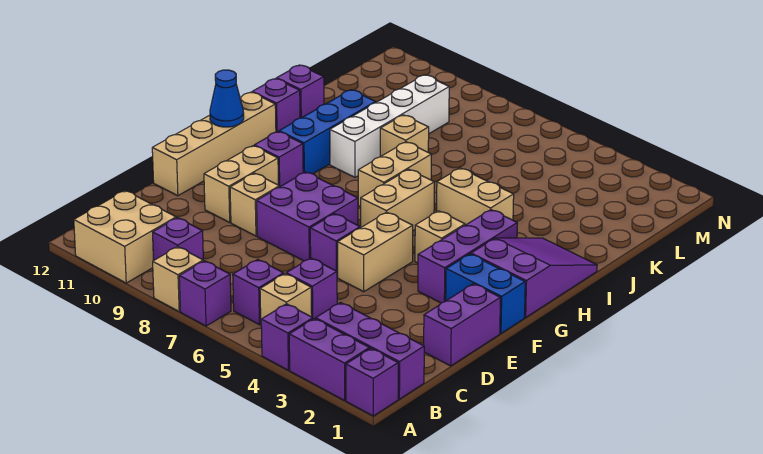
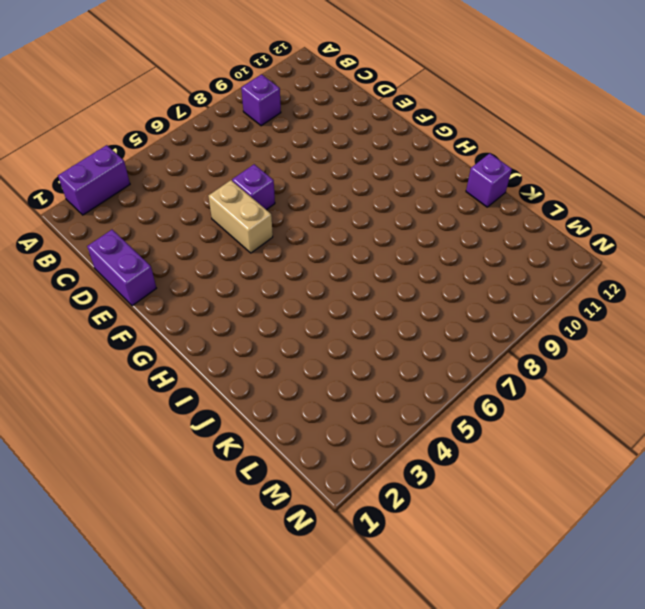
none -> purple brick A1 level 1
none -> purple brick A4 level 1
none -> purple brick A7 level 1
none -> tan brick A8 level 1

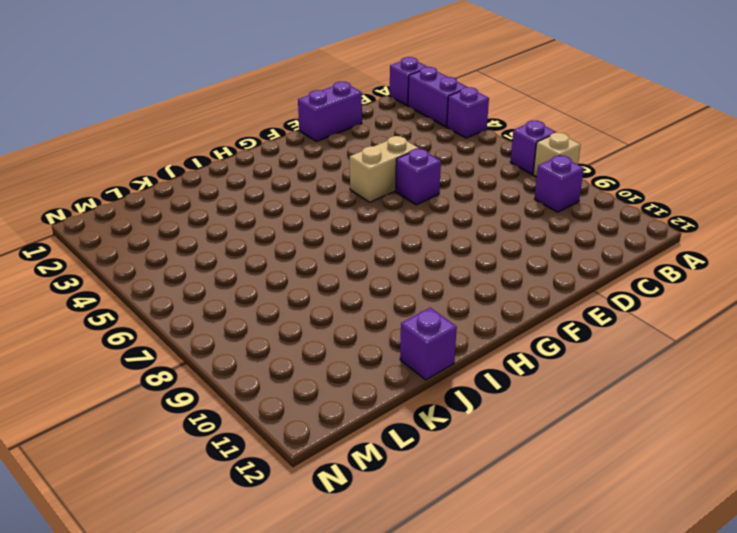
none -> tan brick A10:B11 level 1
none -> purple brick B1:B3 level 1
none -> tan brick B5 level 1
none -> purple brick B6 level 1

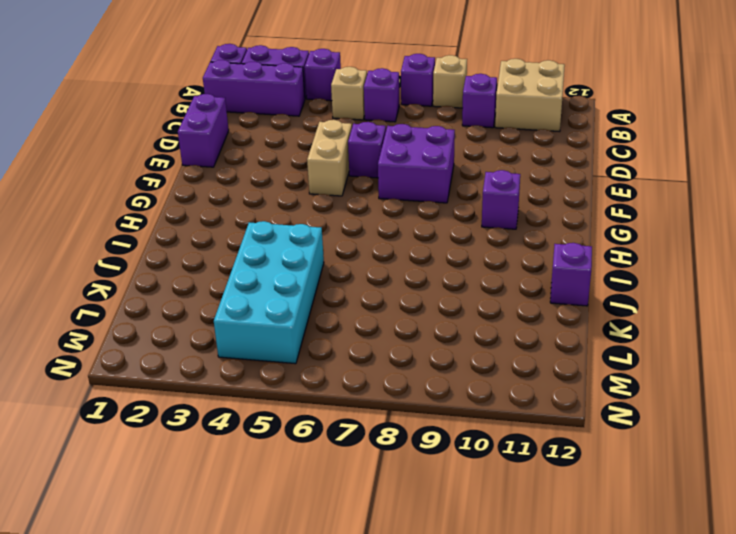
cyan brick J4:M5 level 1 -> none
none -> purple brick C5 level 1
none -> tan brick E9 level 1
none -> tan brick E10:F10 level 1
none -> tan brick E12:H12 level 1

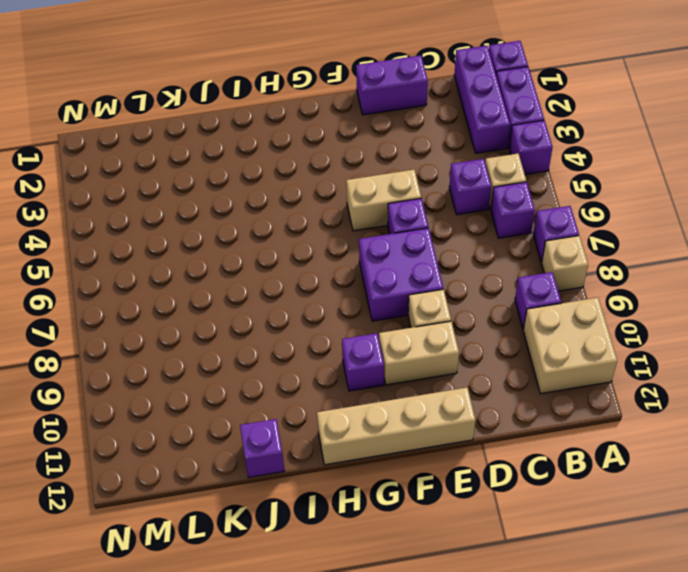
none -> blue brick F1:F2 level 1
none -> purple brick F3:H3 level 1
none -> purple slope G1:I2 level 1 top G
none -> tan brick G4 level 1

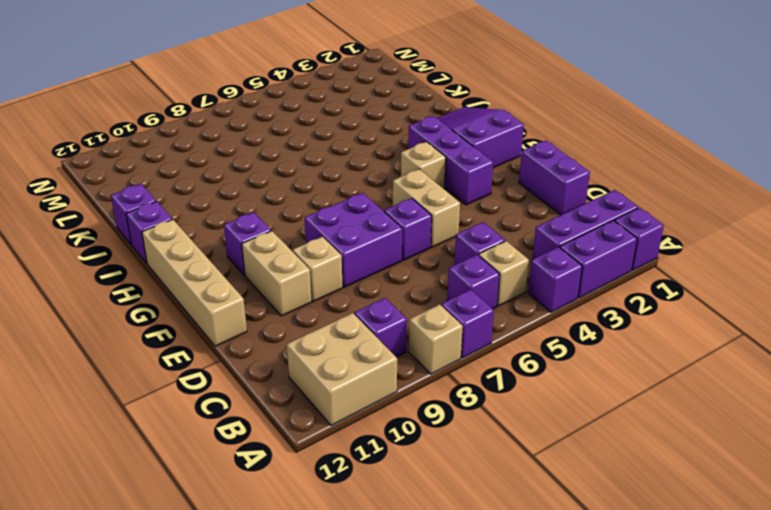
none -> blue brick F1:F2 level 1
none -> tan brick G6:H6 level 1
none -> tan brick H7:I7 level 1
none -> blue brick H10:J10 level 1

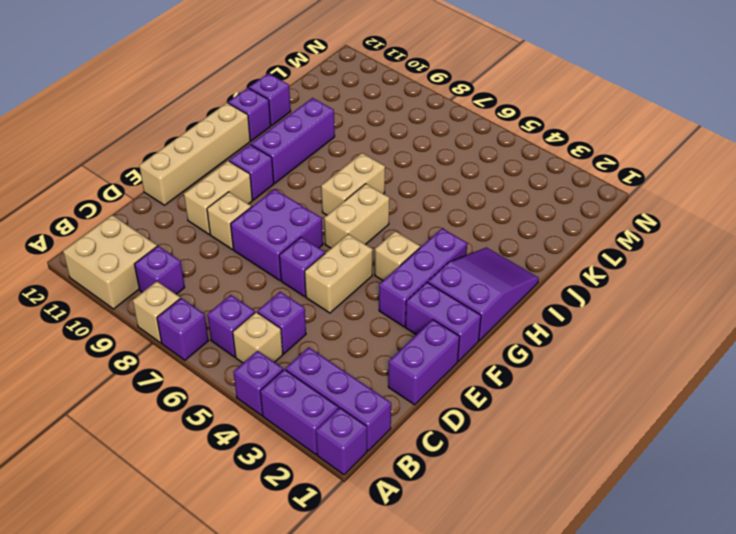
purple brick F1:F2 level 1 -> blue brick F1:F2 level 1
purple brick H10:J10 level 1 -> blue brick H10:J10 level 1
none -> tan brick I4:I5 level 1
none -> white brick I9:L9 level 1
none -> tan brick J8 level 1
none -> blue cone G12 level 2

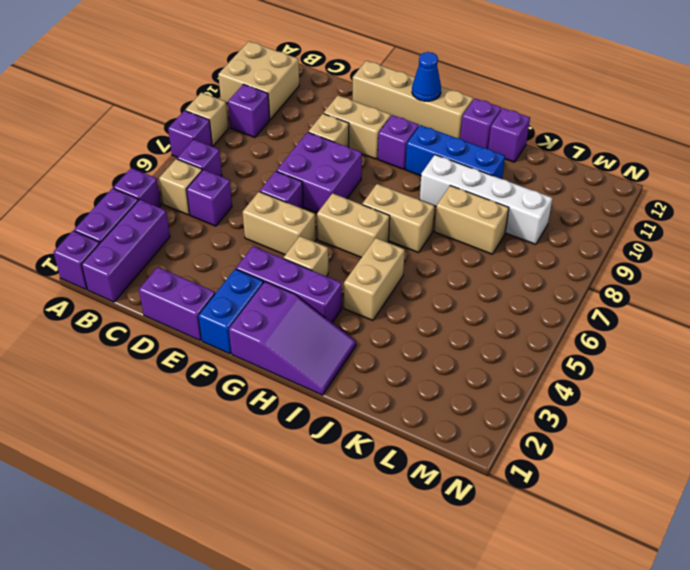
tan brick J8:K8 level 1 -> tan brick J8 level 1

